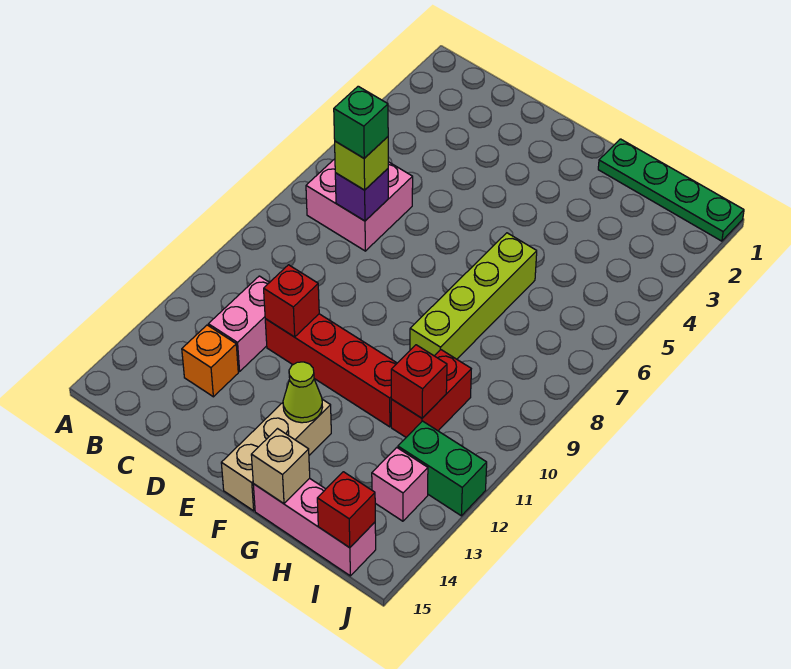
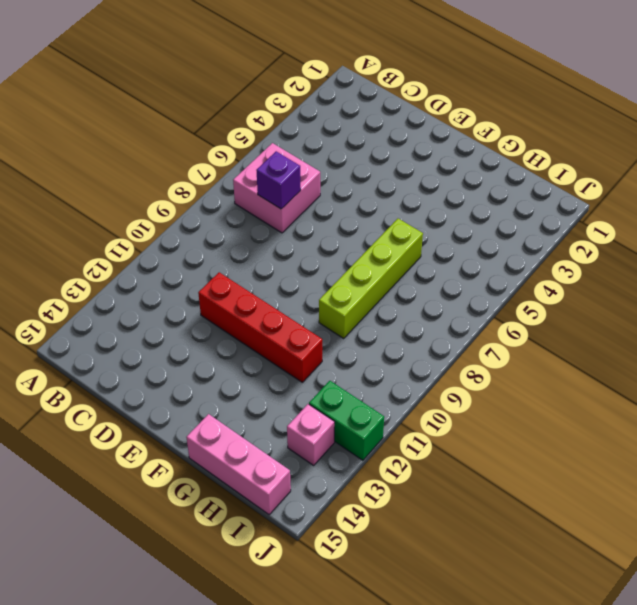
none -> pink brick C11:C12 level 1
none -> orange brick C13 level 1
none -> tan brick F13:F15 level 1

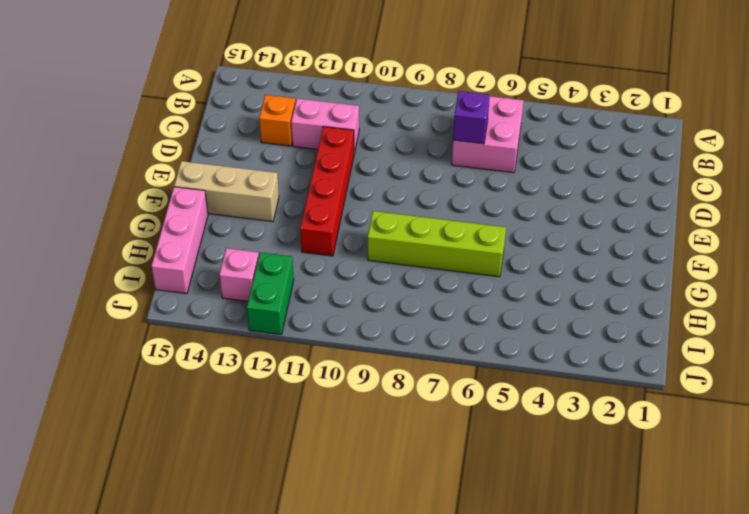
none -> green plate G1:J1 level 1
none -> red brick H10:H11 level 1
none -> red brick D11 level 2

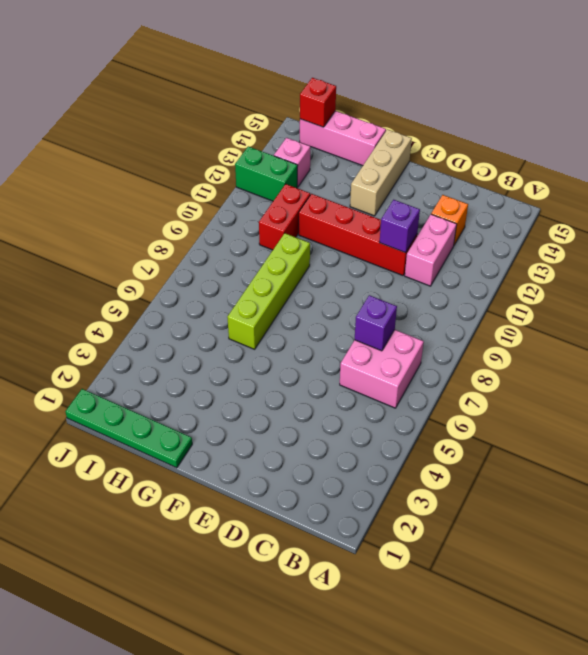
purple brick D11 level 2 -> red brick D11 level 2
none -> lime cone F13 level 2
none -> tan brick G15 level 2
none -> red brick H11 level 2

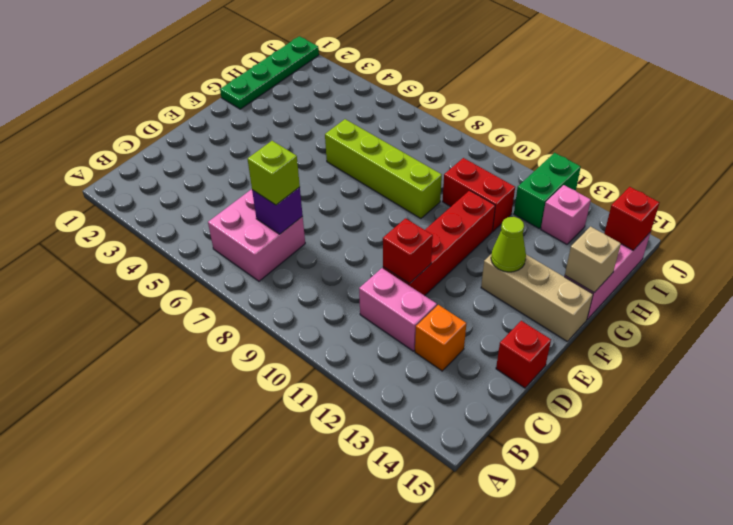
red brick D15 level 1 -> red brick H11 level 2
none -> green brick C7 level 4

